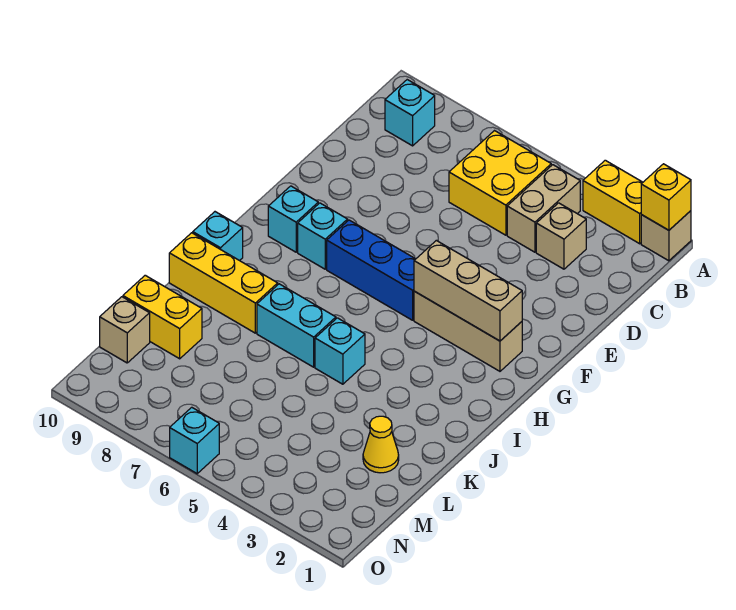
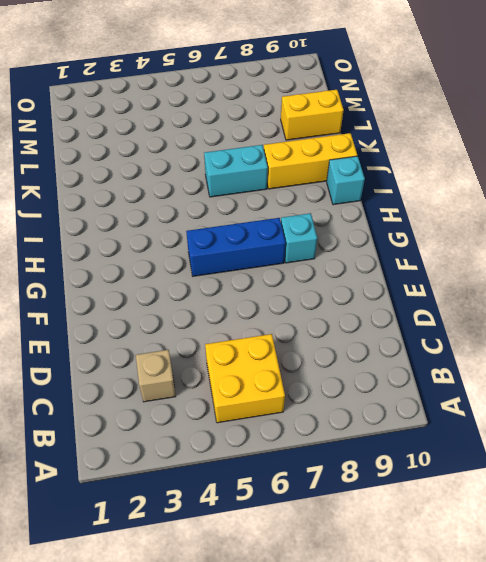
none -> tan brick A1 level 1
none -> yellow brick A2:A3 level 1
none -> tan brick B4:C4 level 1

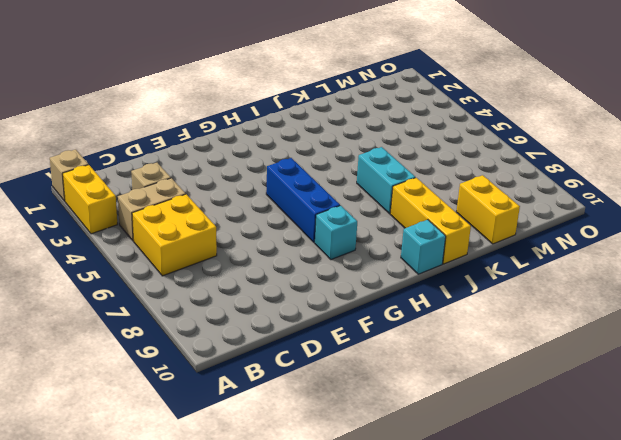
none -> cyan brick B9 level 1
none -> tan brick G2:G4 level 1
none -> cyan brick G9 level 1

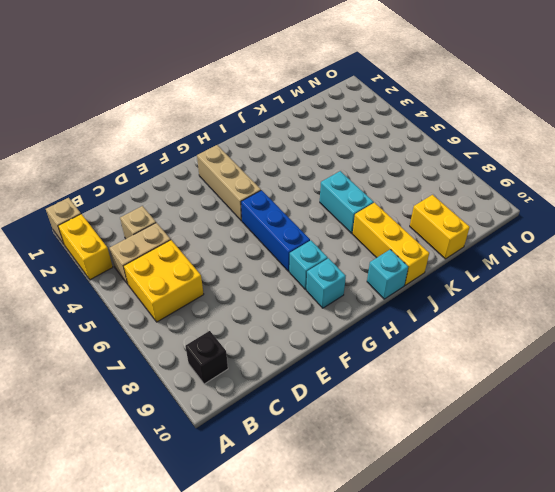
black brick B9 level 1 -> cyan brick B9 level 1
none -> cyan brick J5 level 1
none -> yellow cone L2 level 1
none -> tan brick M10 level 1

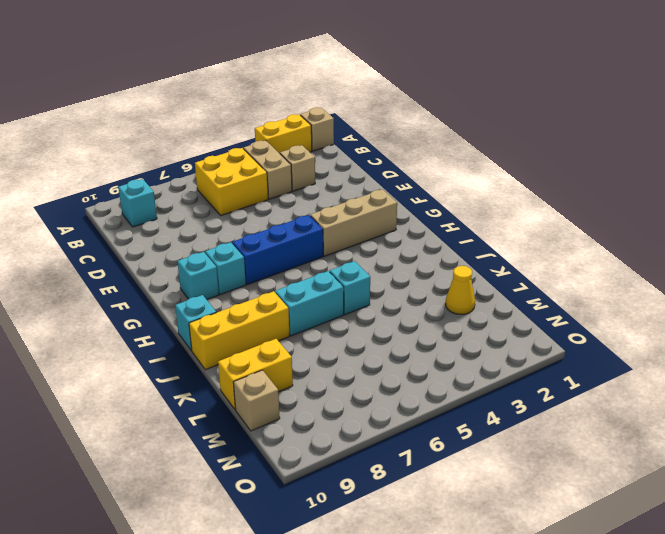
none -> cyan brick O6 level 1
none -> yellow brick A1 level 2
none -> tan brick G2:G4 level 2

